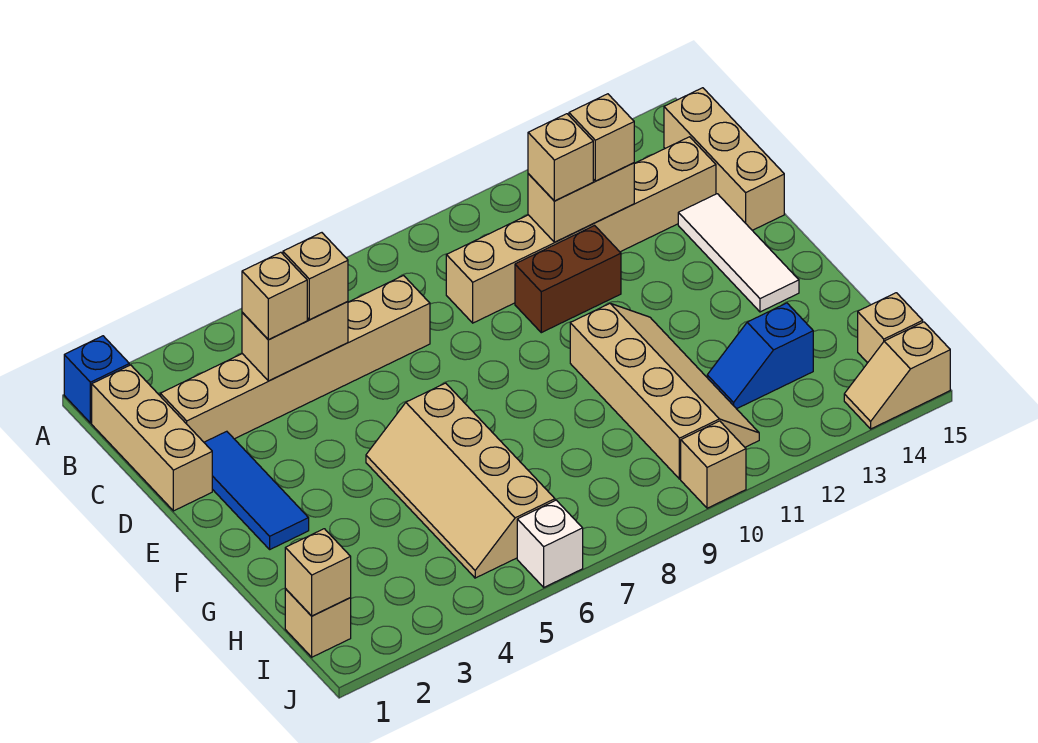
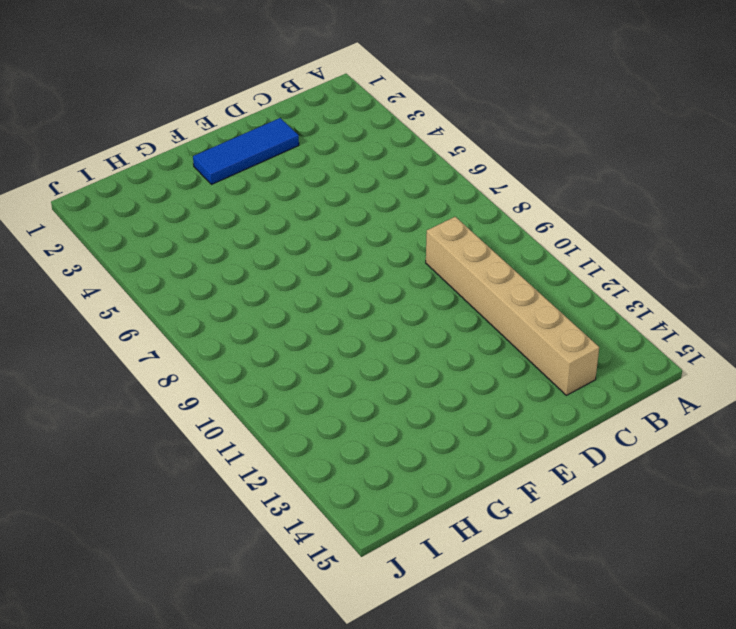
none -> blue brick A1 level 1
none -> tan brick B1:D1 level 1
none -> tan brick B15:D15 level 1

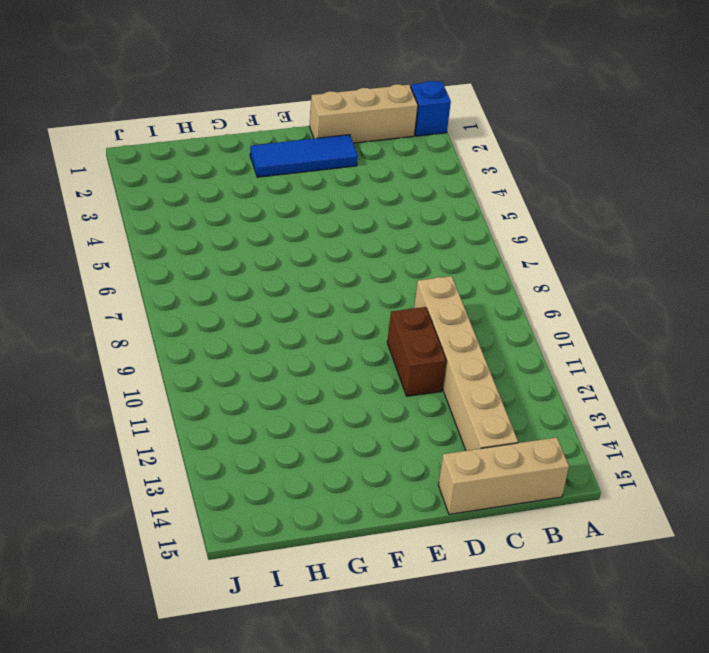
none -> tan brick C2:C7 level 1
none -> white tile D14:F14 level 1
none -> tan slope F5:I6 level 1 top 6

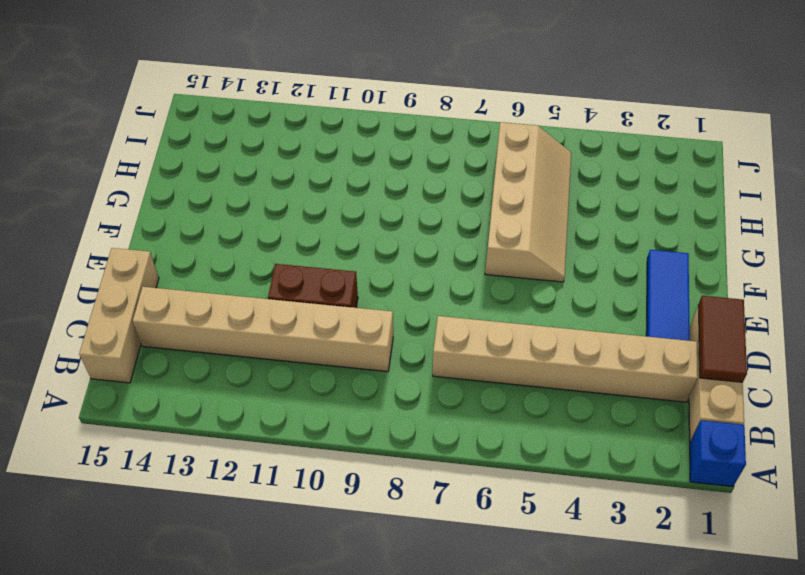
brown tile C1:D1 level 2 -> none
none -> white tile D14:F14 level 1
none -> tan slope F10:I11 level 1 top 10
none -> blue slope H12:H13 level 1 top 13

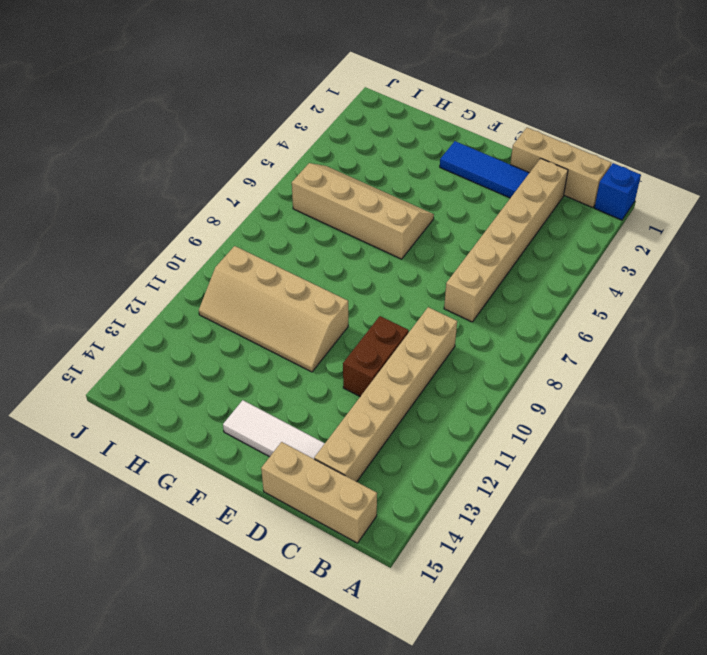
none -> blue slope H12:H13 level 1 top 13
none -> tan brick I1 level 1
none -> tan brick I15 level 1

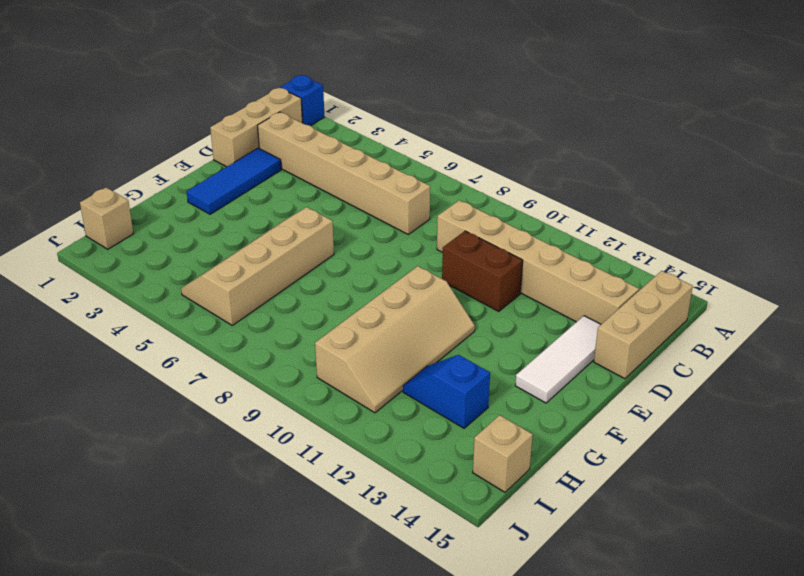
none -> white brick J6 level 1
none -> tan brick J10 level 1
none -> tan slope J14:J15 level 1 top 15

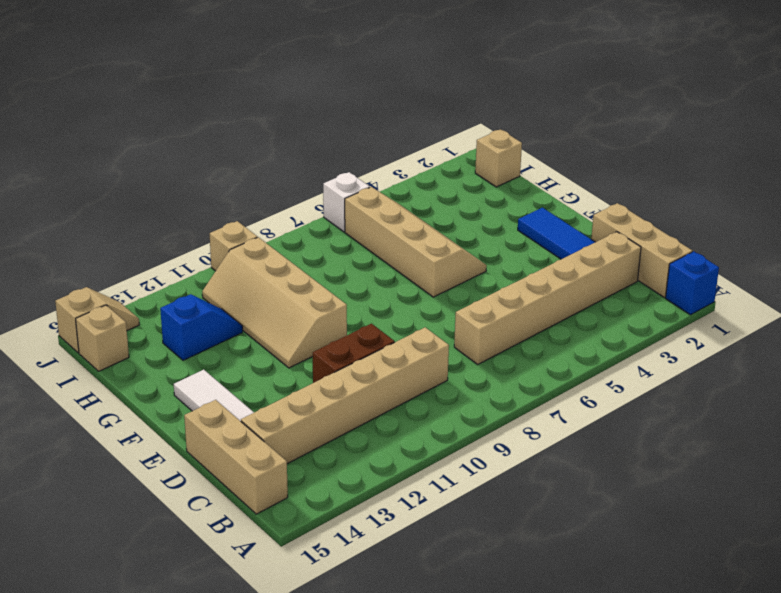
none -> tan brick C4:C5 level 2
none -> tan brick C11:C12 level 2
none -> tan brick I1 level 2

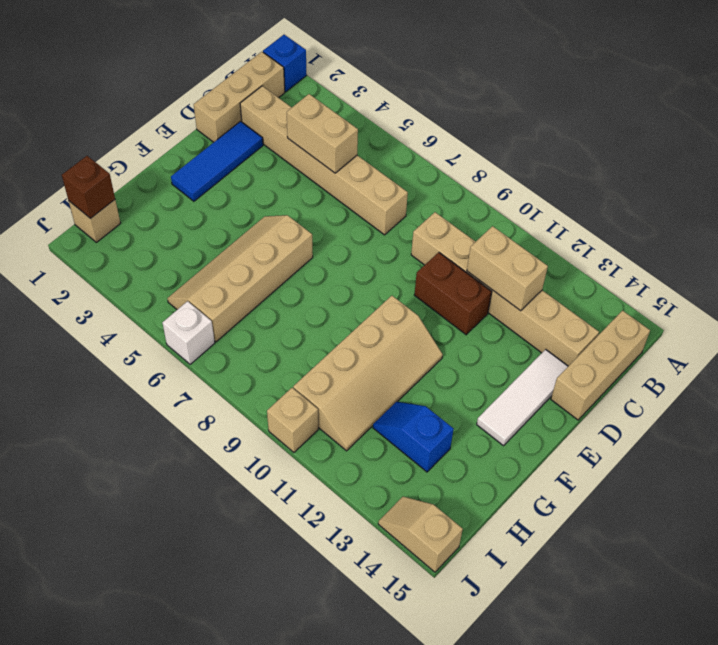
brown brick I1 level 2 -> tan brick I1 level 2
none -> tan brick I15 level 1
none -> tan brick C4 level 3
none -> tan brick C5 level 3

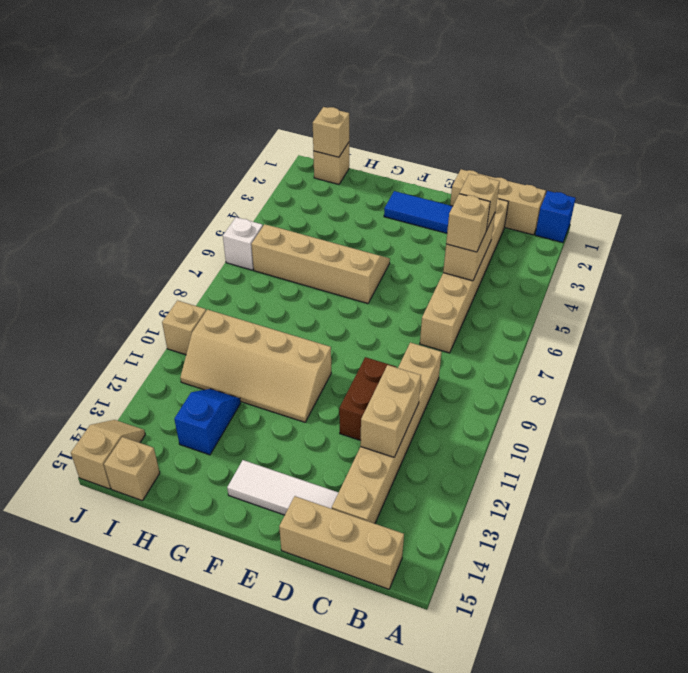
none -> tan brick C11 level 3
none -> tan brick C12 level 3

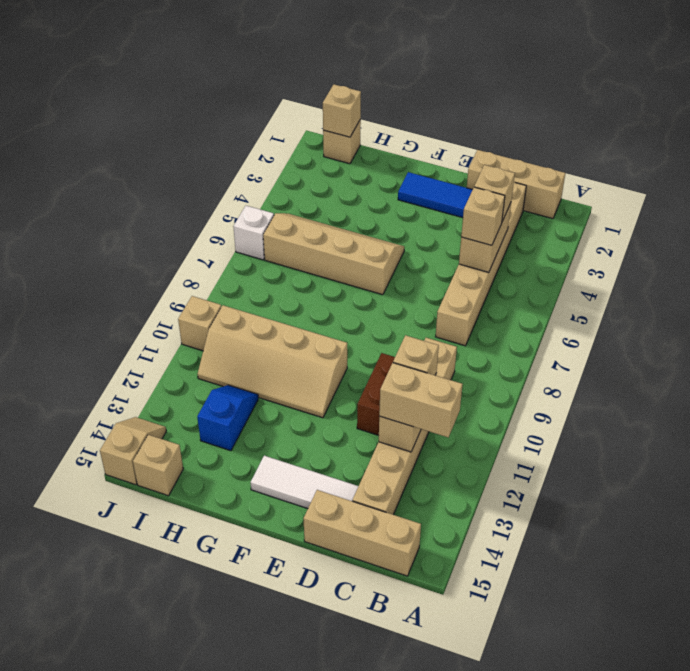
tan brick B12:C12 level 3 -> tan brick C12 level 3
none -> blue brick A1 level 1

